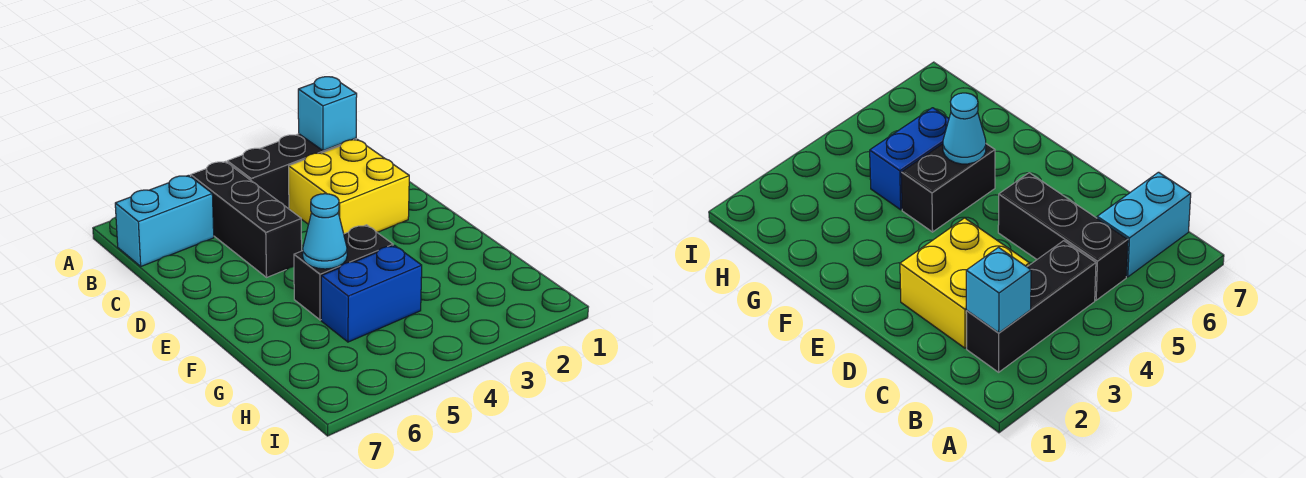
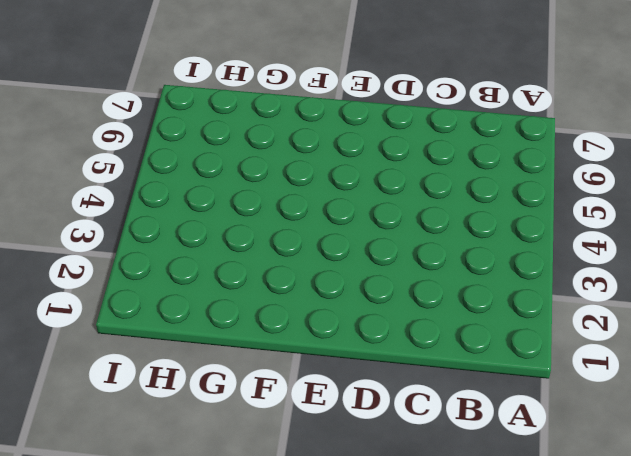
none -> black brick B2:B4 level 1
none -> black brick B5:D5 level 1

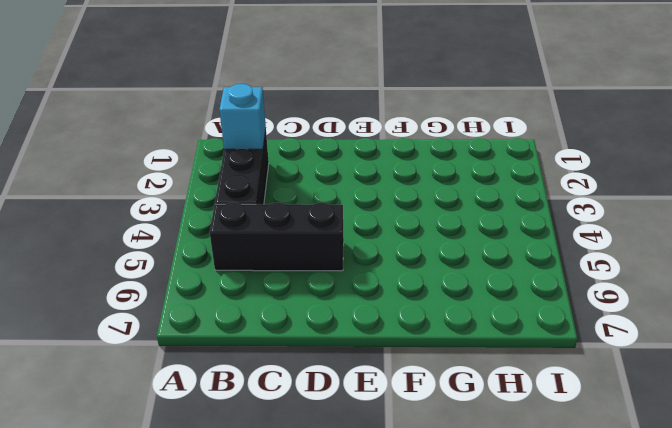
none -> cyan brick B6:B7 level 1
none -> yellow brick C2:D3 level 1

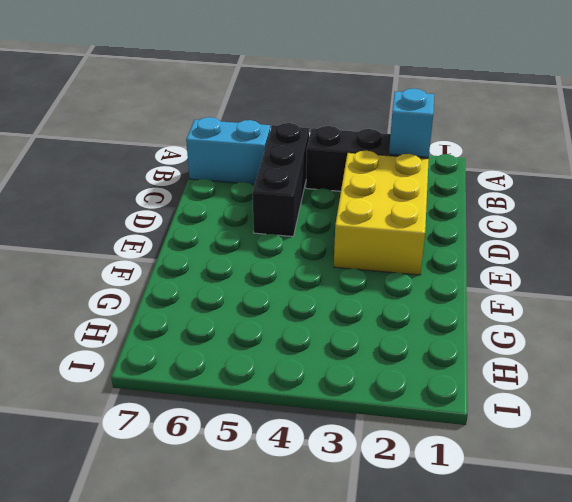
yellow brick C2:E3 level 1 -> yellow brick C2:D3 level 1
none -> black brick F4:F5 level 1
none -> blue brick G4:G5 level 1

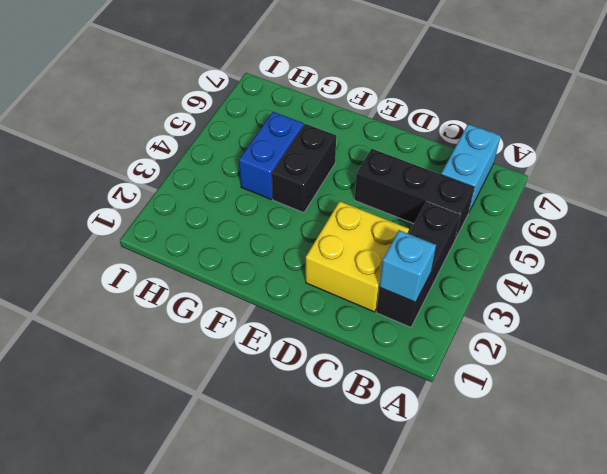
none -> cyan cone F5 level 2

